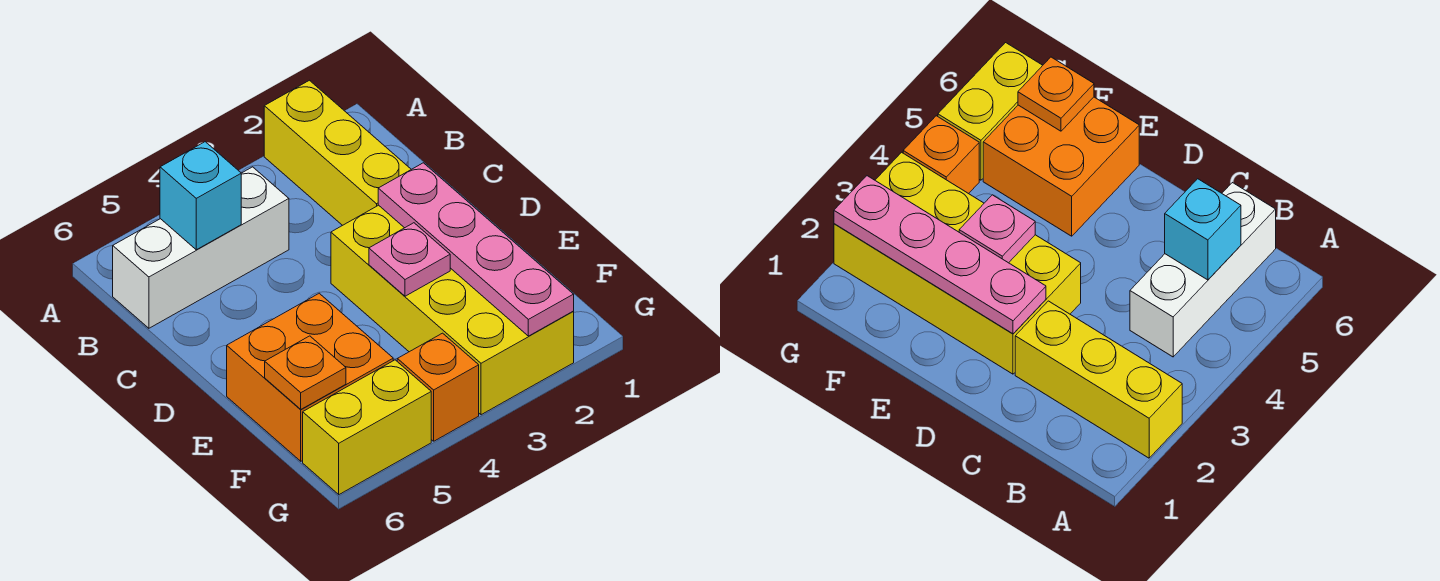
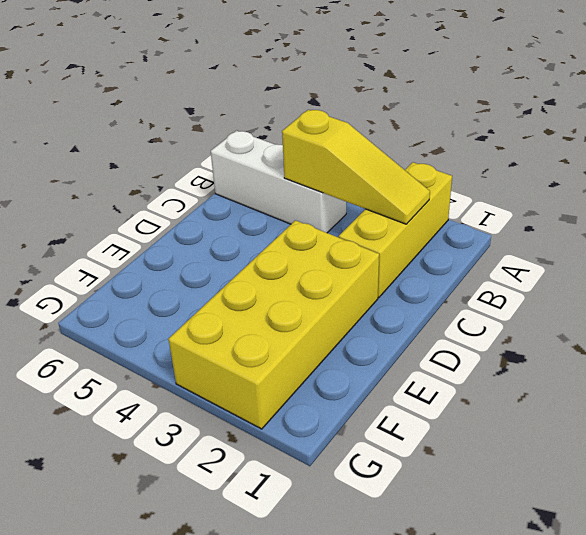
yellow slope B2:B4 level 2 top 4 -> none
none -> orange brick E5:F6 level 1
none -> orange brick G4 level 1

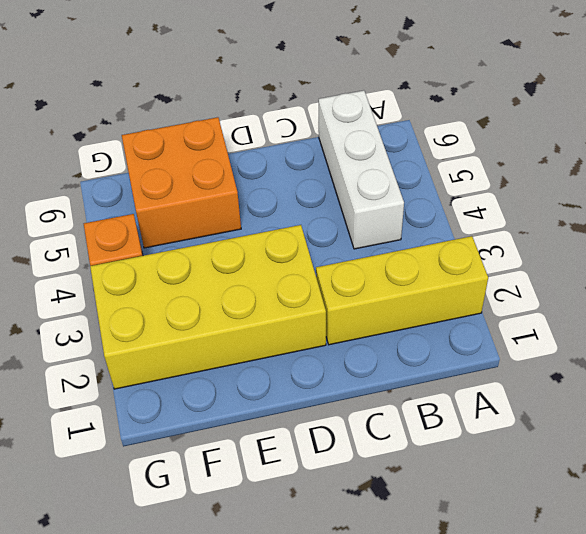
none -> yellow brick G5:G6 level 1
none -> cyan brick B5 level 2

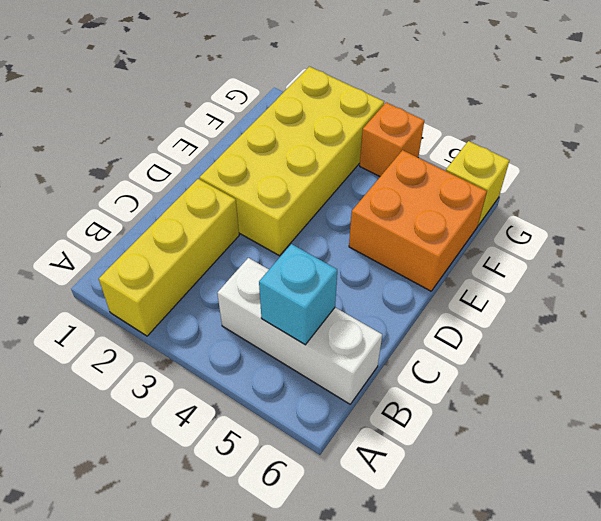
yellow brick G6 level 1 -> yellow brick G5:G6 level 1
none -> pink plate D2:G2 level 2
none -> pink plate E3 level 2

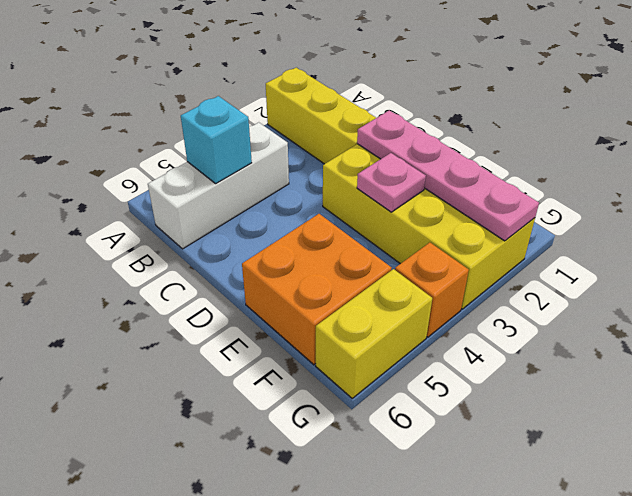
none -> orange plate F6 level 2

